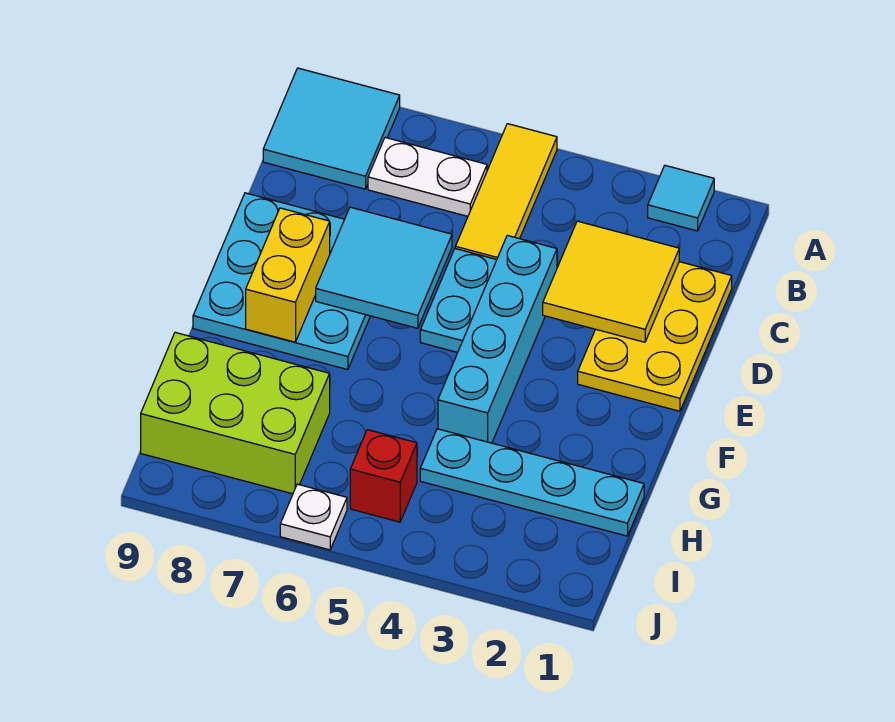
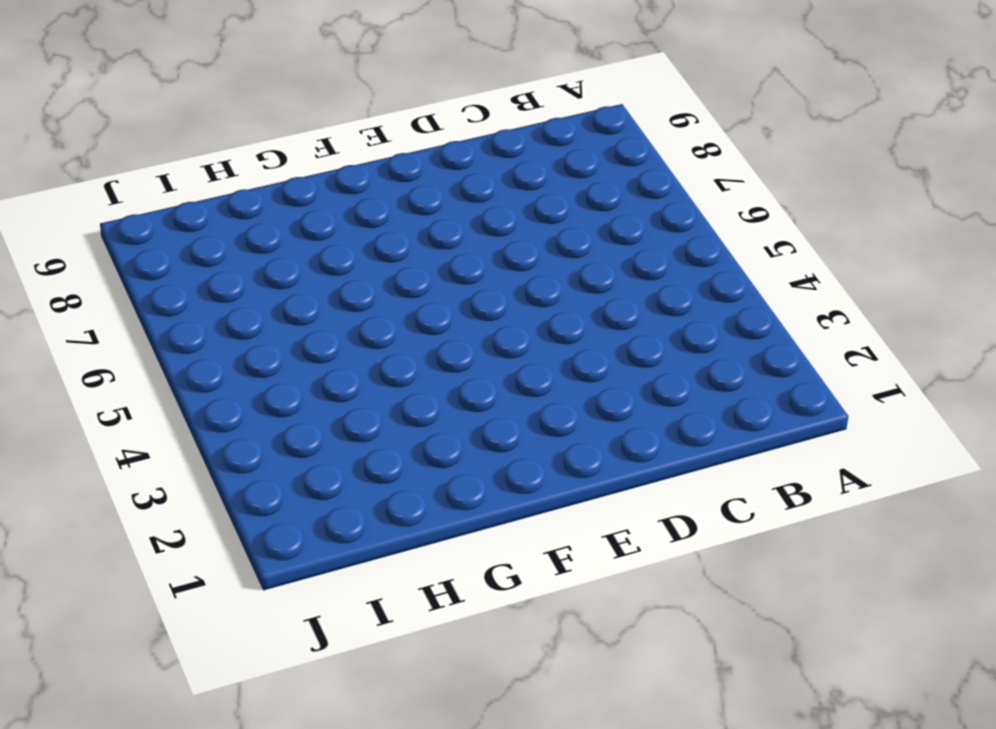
none -> cyan tile A2 level 1
none -> yellow tile A5:C5 level 1
none -> cyan tile A8:B9 level 1

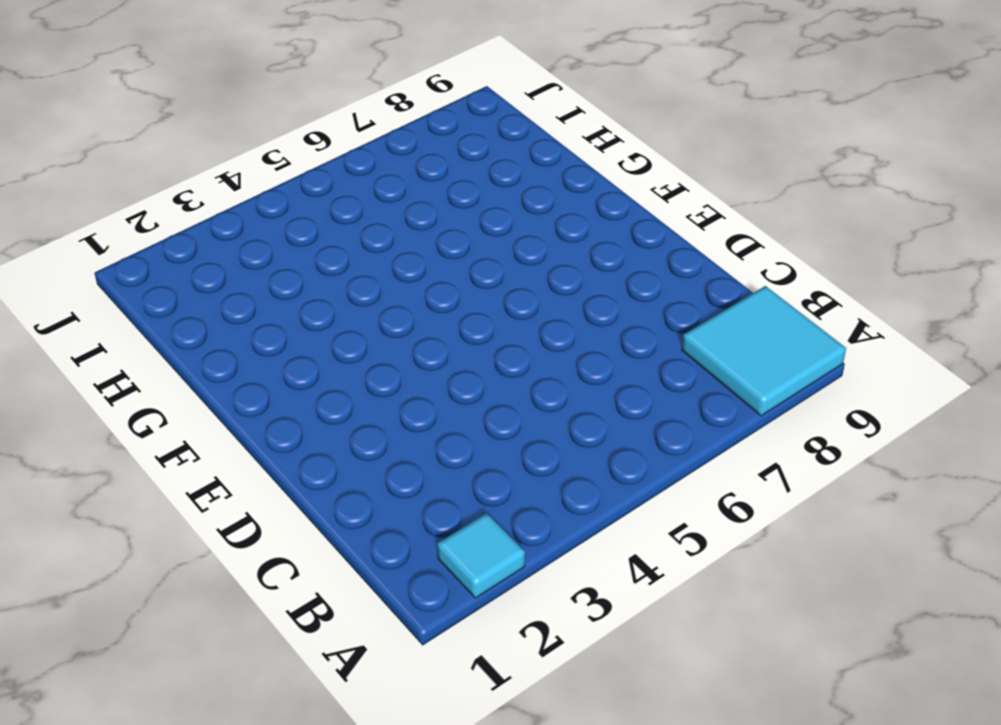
none -> yellow tile A5:C5 level 1
none -> white plate B6:B7 level 1
none -> yellow plate C1:E2 level 1

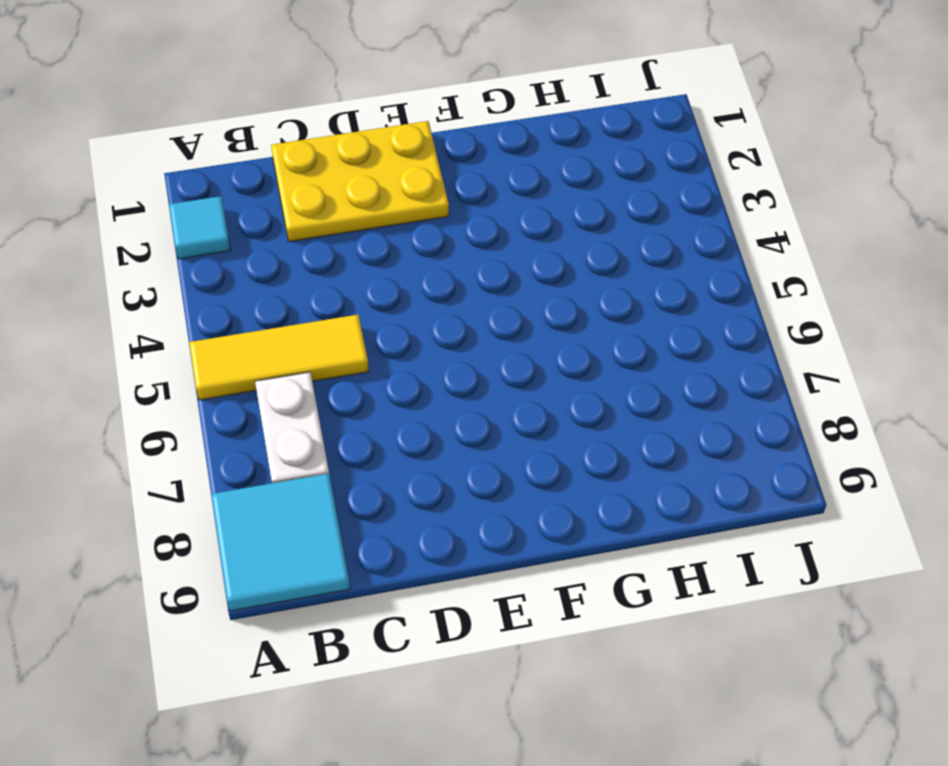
none -> cyan brick D4:G4 level 1
none -> cyan plate D5:E5 level 1
none -> cyan plate D7:F9 level 1

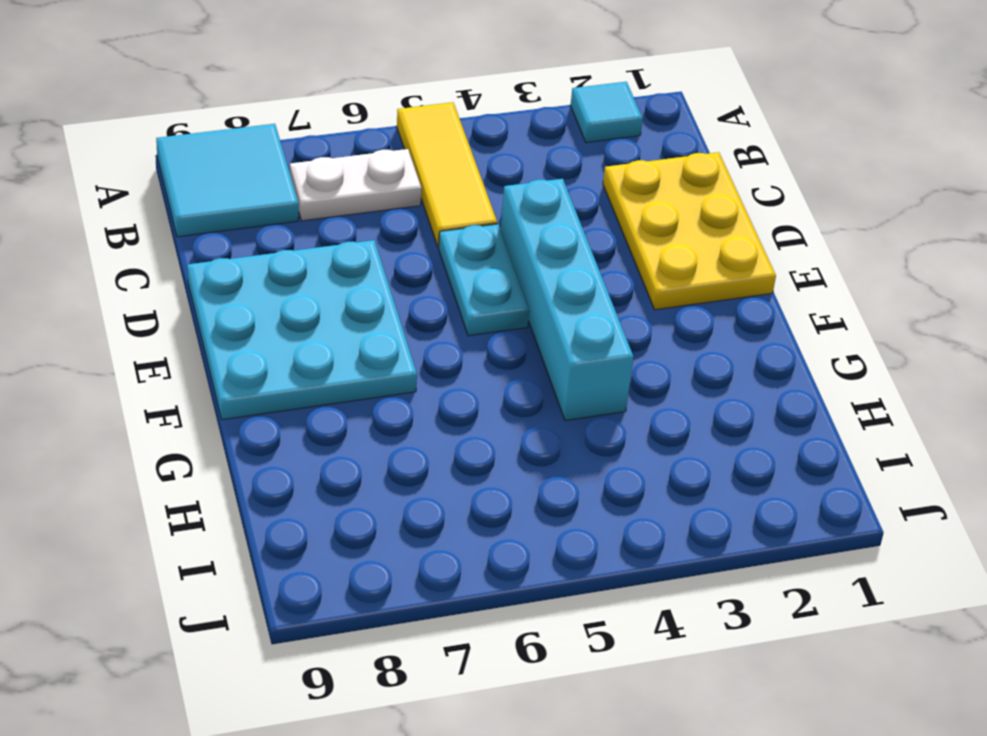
none -> cyan plate H1:H4 level 1
none -> lime brick H7:I9 level 1
none -> red brick I5 level 1

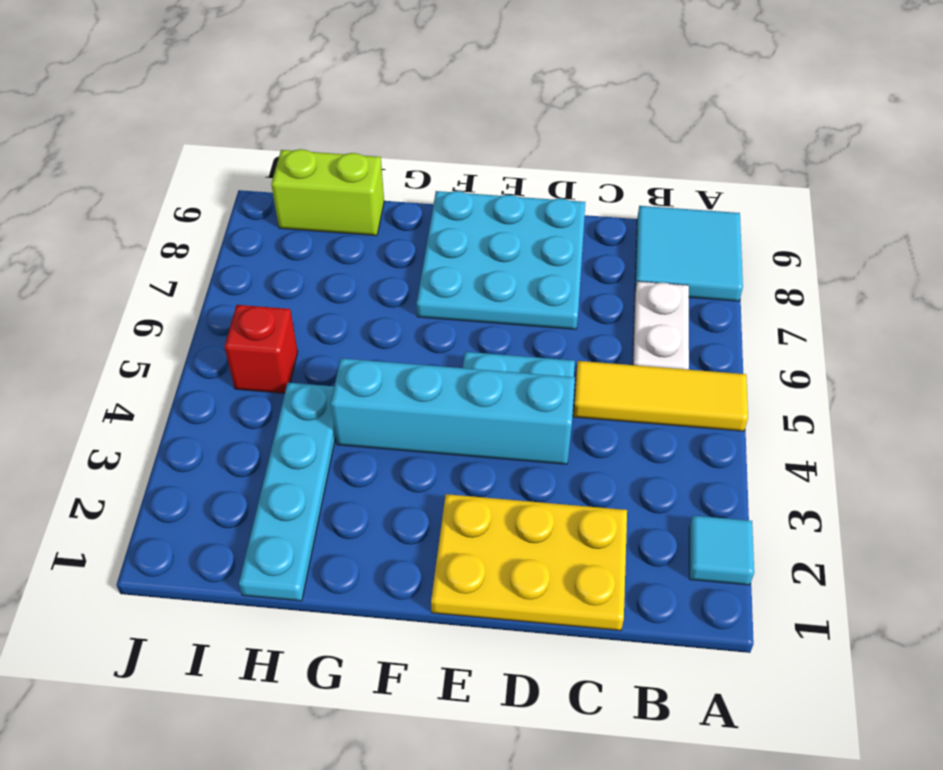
lime brick H9:I9 level 1 -> lime brick H7:I9 level 1
none -> white plate J6 level 1
none -> yellow tile C2:D3 level 2
none -> cyan tile D6:E7 level 2

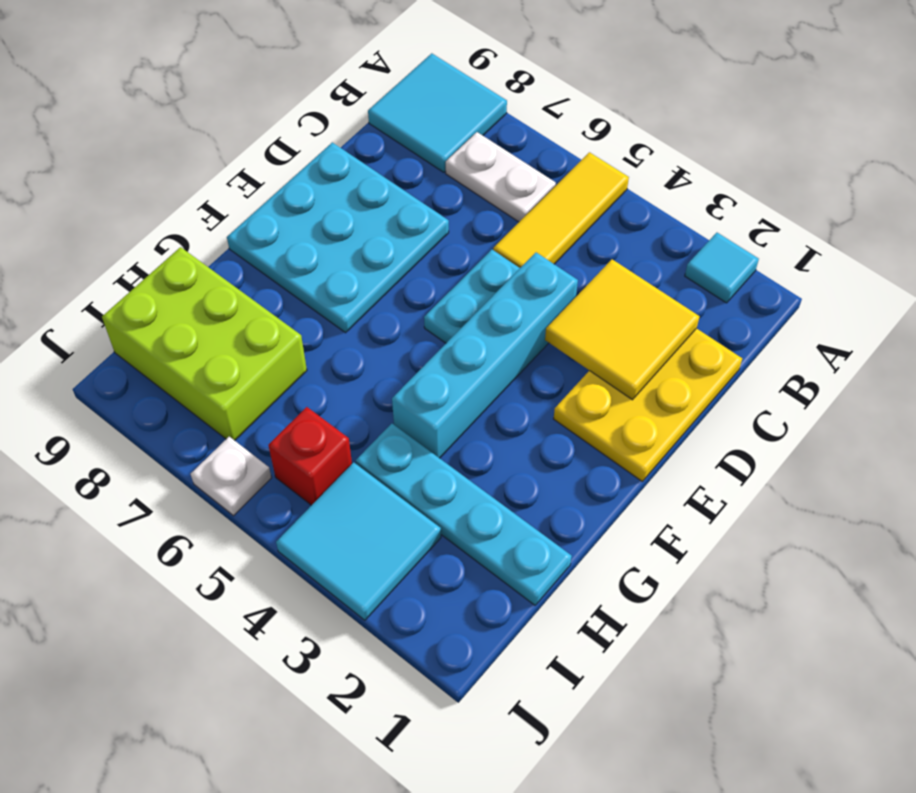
cyan tile I3:J4 level 1 -> cyan tile D6:E7 level 2
none -> yellow brick E8:F8 level 2

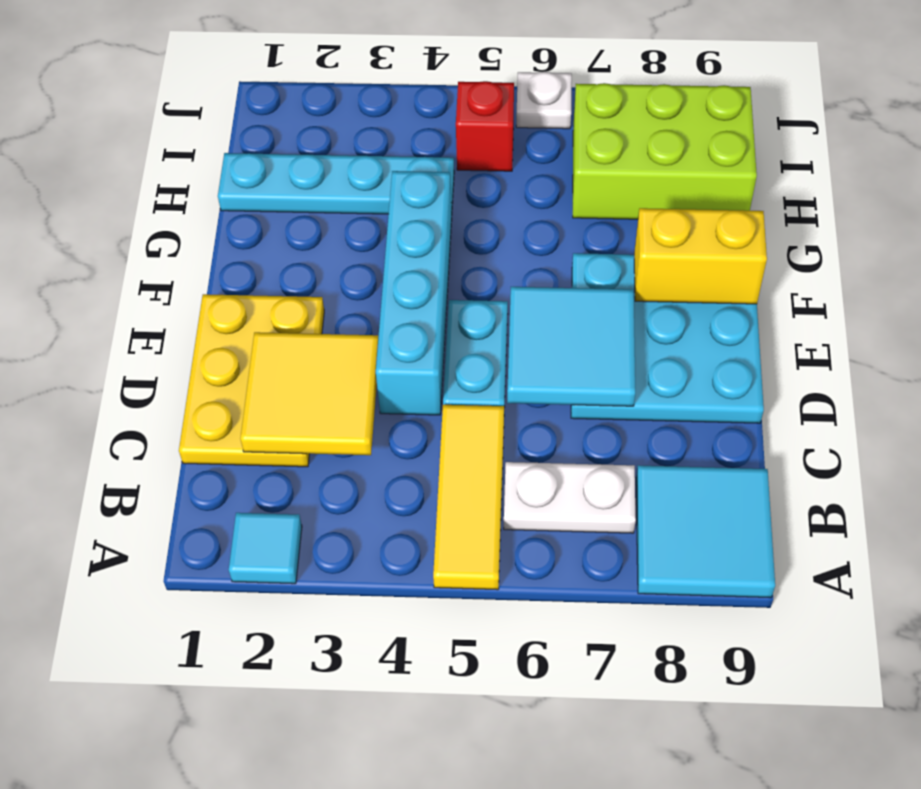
yellow brick F8:F9 level 2 -> yellow brick E8:F8 level 2

